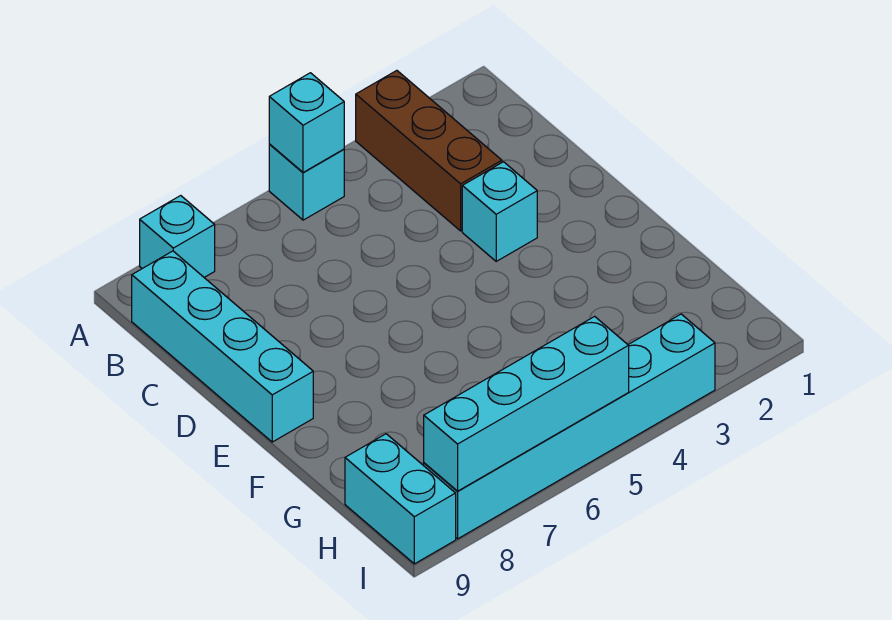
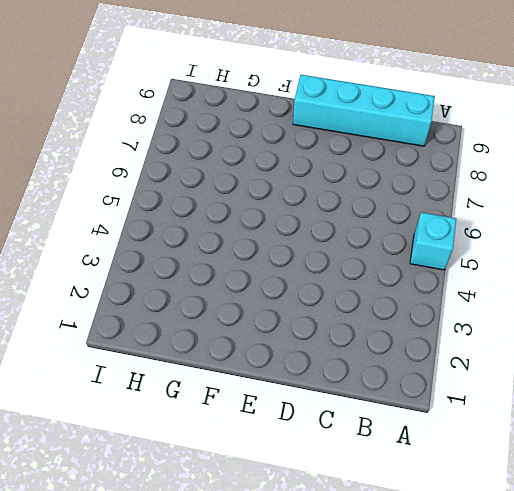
none -> brown brick A3:C3 level 1
none -> cyan brick A8 level 1

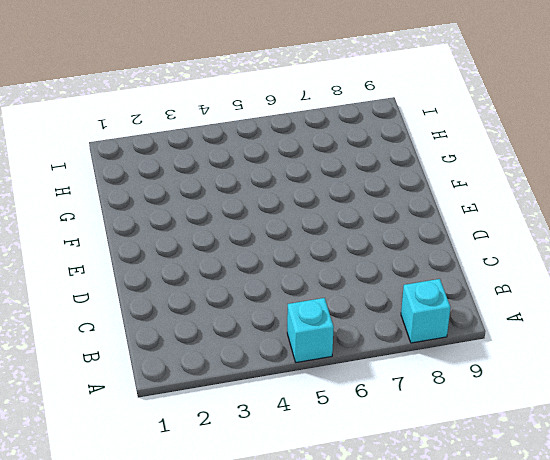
none -> brown brick A3:C3 level 1
none -> cyan brick B9:E9 level 1

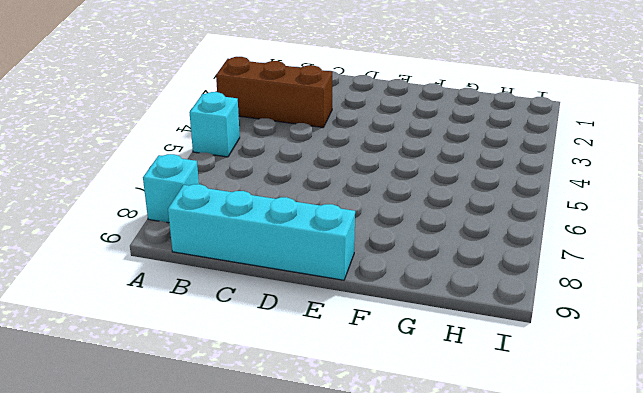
none -> cyan brick D3 level 1
none -> cyan brick H9:I9 level 1

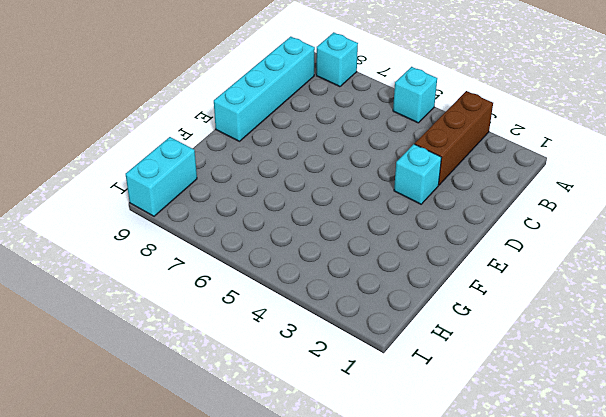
none -> cyan brick I3:I8 level 1
none -> cyan brick A5 level 2

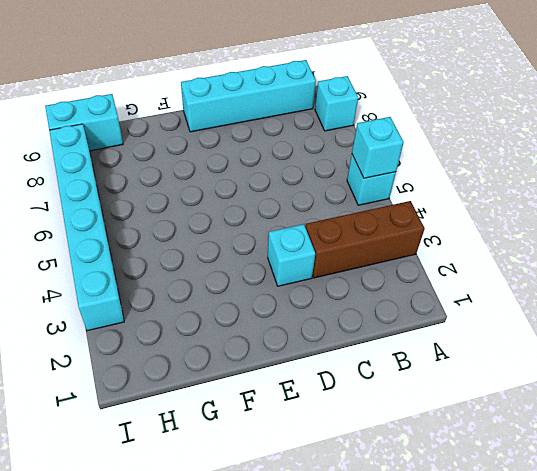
none -> cyan brick I5:I8 level 2

